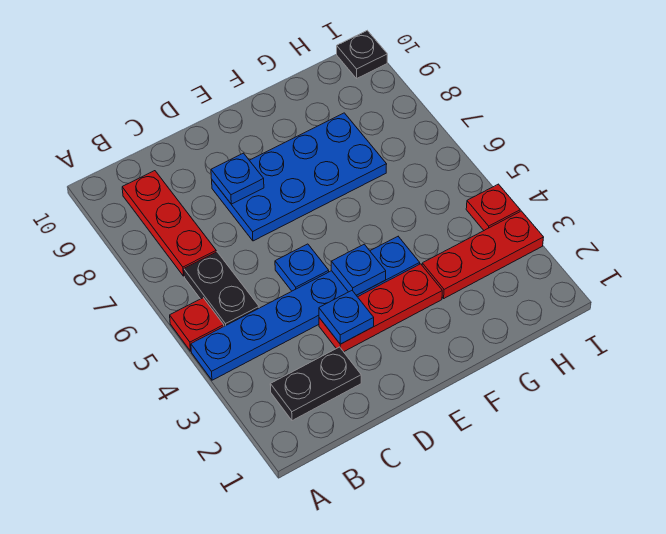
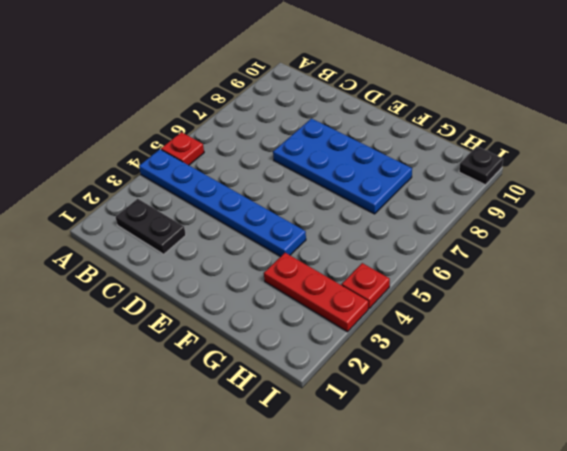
none -> black plate B5:B6 level 1
none -> red plate B7:B9 level 1
none -> red plate D3:F3 level 1

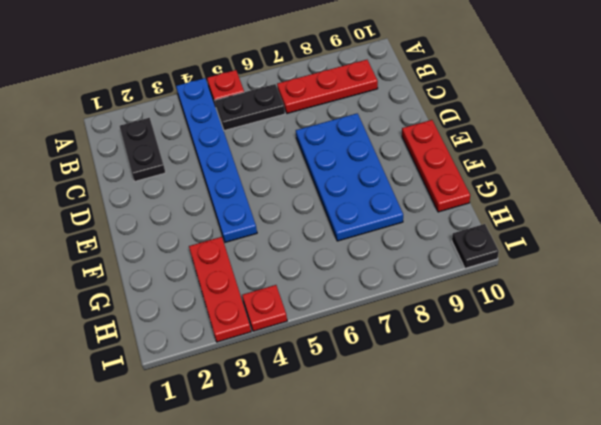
red plate E10:G10 level 1 -> red plate D3:F3 level 1
none -> blue plate D5 level 1
none -> blue plate D3 level 2
none -> blue plate D8 level 2

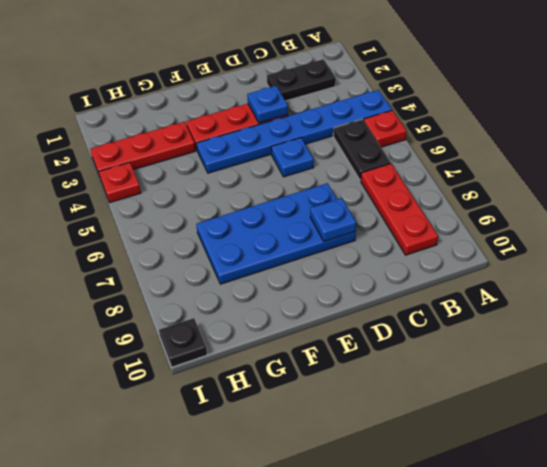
none -> blue plate E4 level 2

